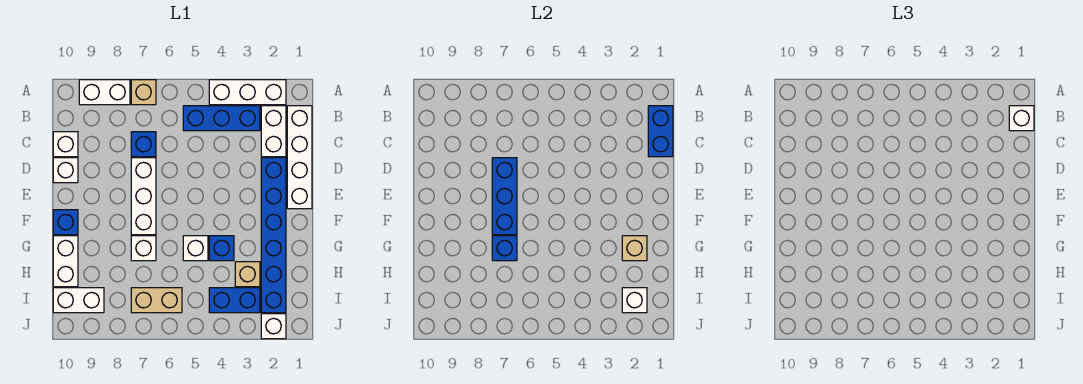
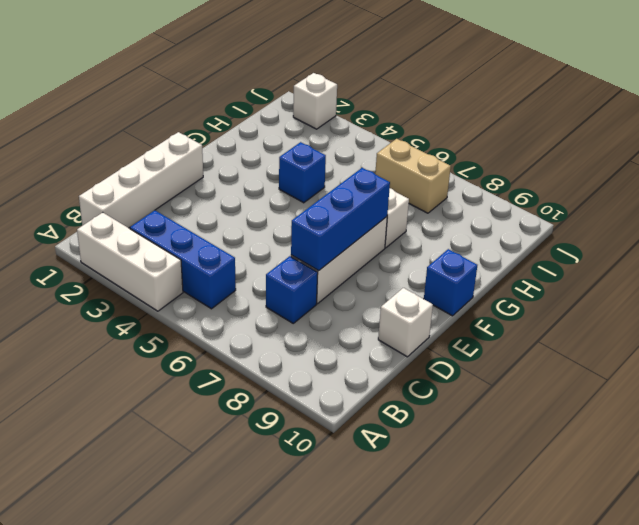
none -> tan brick A7 level 1
none -> white brick A8:A9 level 1
none -> white brick B2:C2 level 1

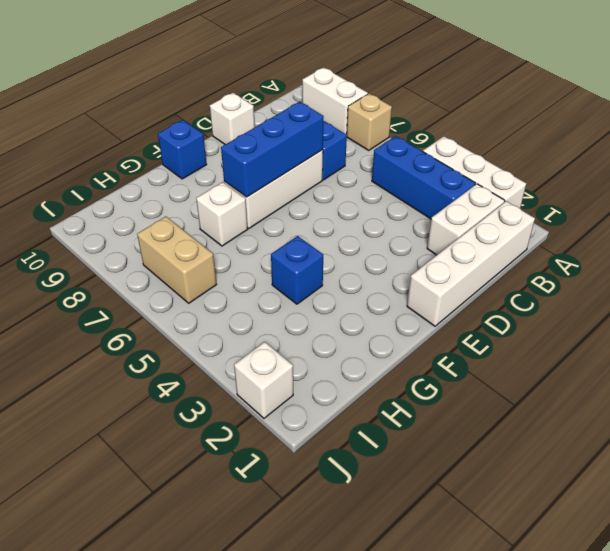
none -> white brick C10 level 1
none -> blue brick D2:I2 level 1
none -> white brick G5 level 1

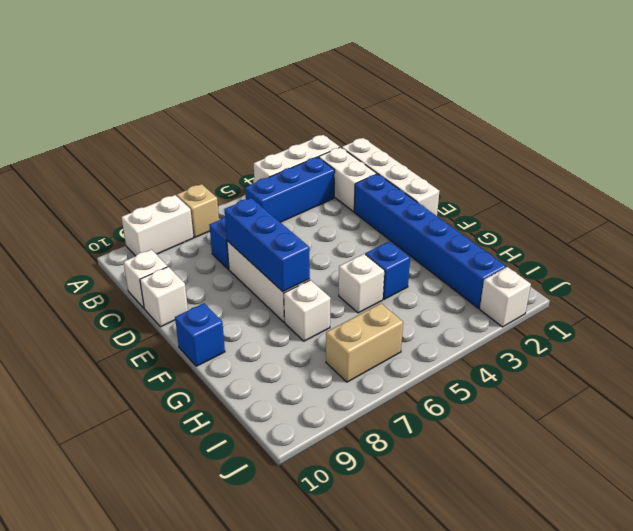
none -> white brick G10:H10 level 1
none -> tan brick H3 level 1
none -> blue brick I3:I4 level 1

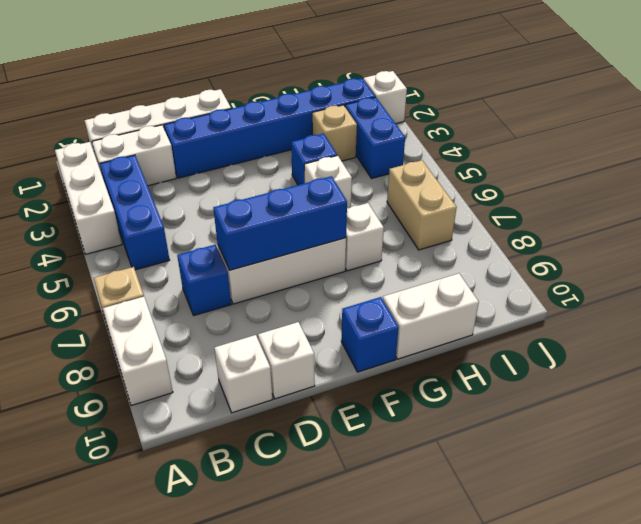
none -> white brick I9:I10 level 1
none -> blue brick B1:C1 level 2
none -> tan brick G2 level 2

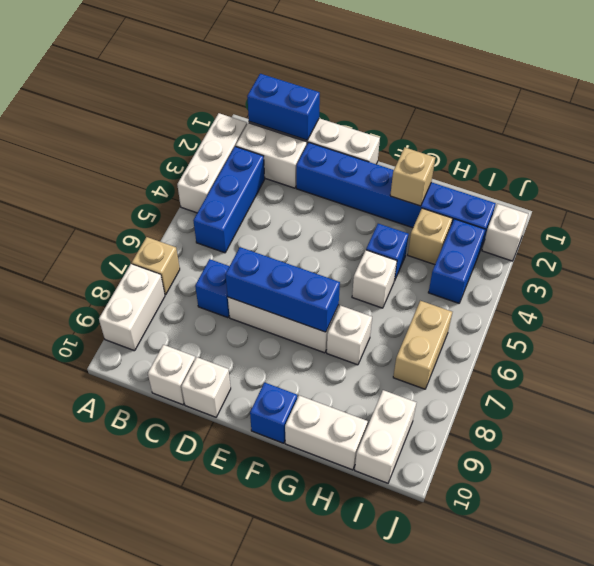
none -> blue brick G7 level 2
none -> white brick I2 level 2
none -> white brick B1 level 3

